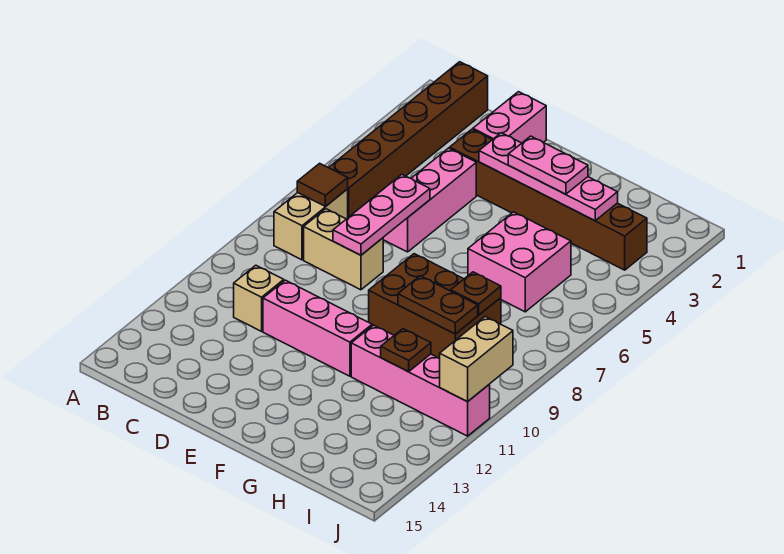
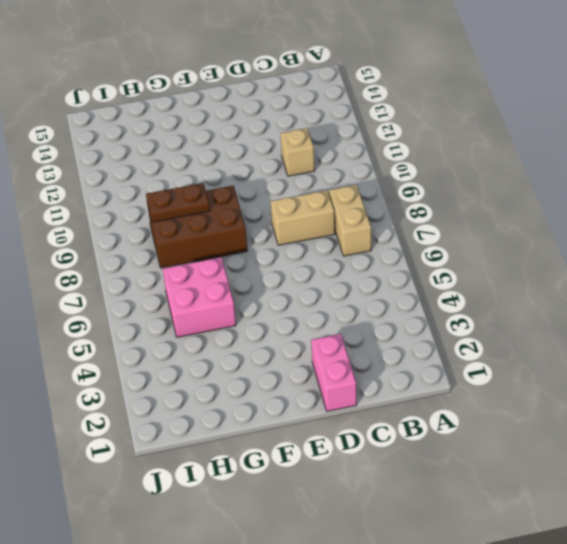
none -> brown brick B1:B6 level 1
none -> brown brick D3:I3 level 1
none -> pink brick D4:D6 level 1

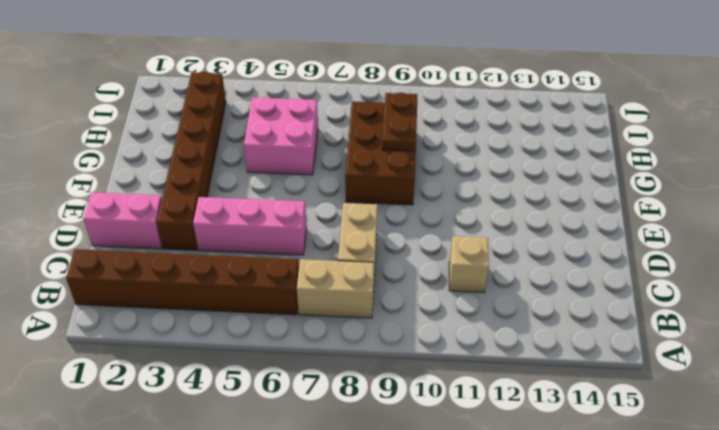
none -> pink brick D11:F11 level 1
none -> pink brick G11:J11 level 1
none -> brown tile B7 level 2

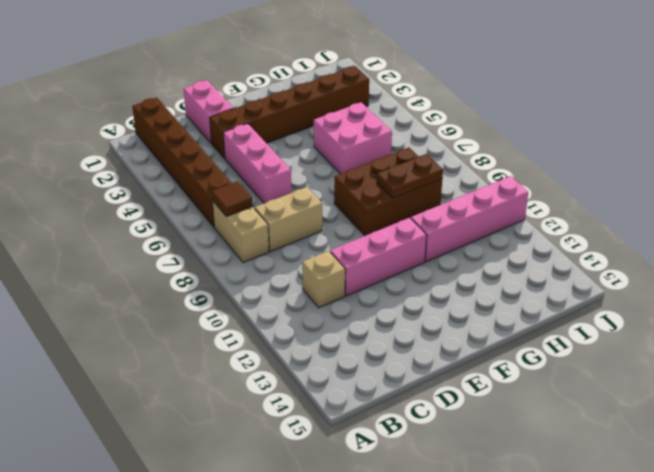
none -> pink plate D6:D8 level 2
none -> pink plate E3:H3 level 2
none -> brown plate H8 level 2

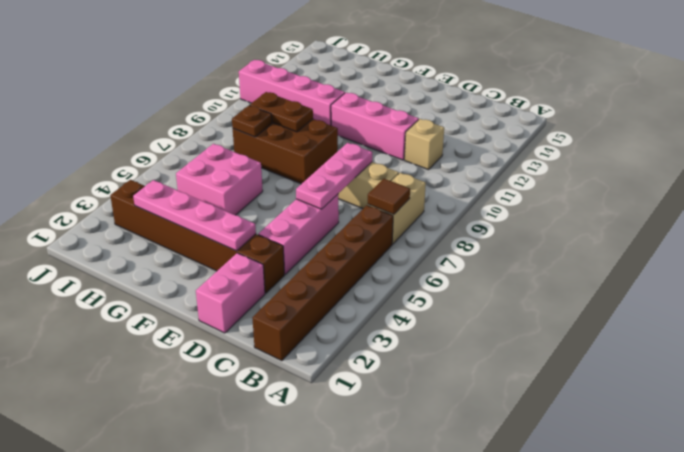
none -> brown plate H11 level 2
none -> tan brick J10:J11 level 2
none -> pink plate F3:G3 level 3

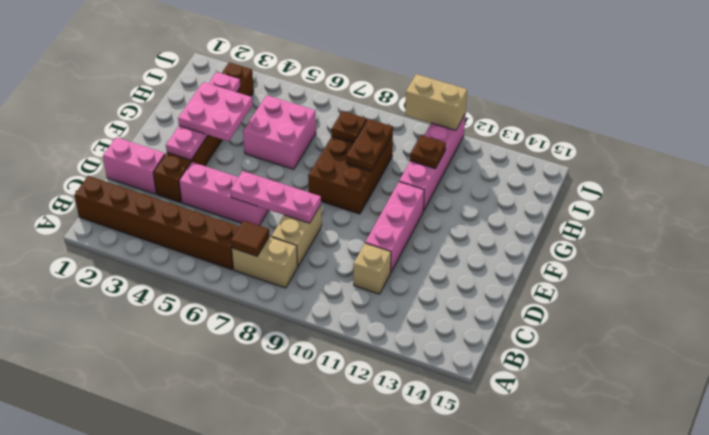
pink plate F3:G4 level 3 -> pink plate F3:G3 level 3

